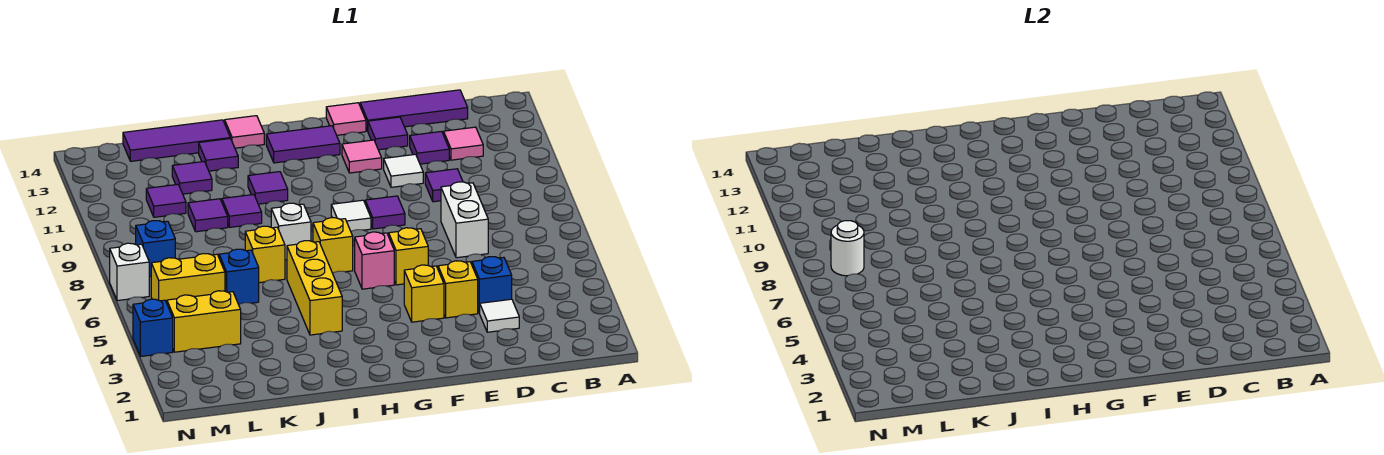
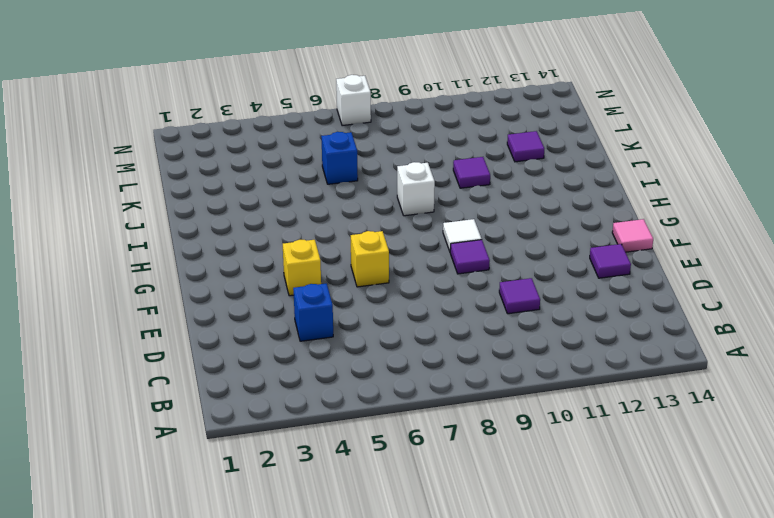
none -> pink tile C12 level 1
none -> purple tile C14:E14 level 1
none -> white tile D3 level 1
none -> white brick D7:D8 level 1

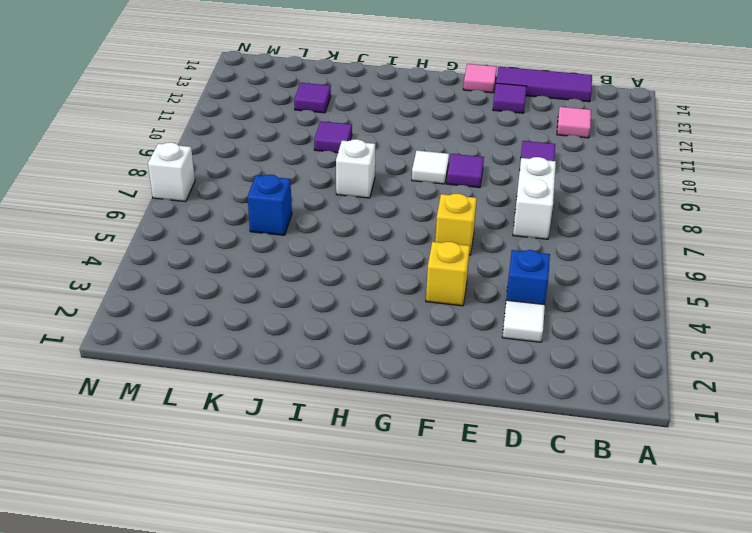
none -> purple tile D12 level 1
none -> yellow brick E4 level 1
none -> white tile E11 level 1
none -> pink tile F12 level 1

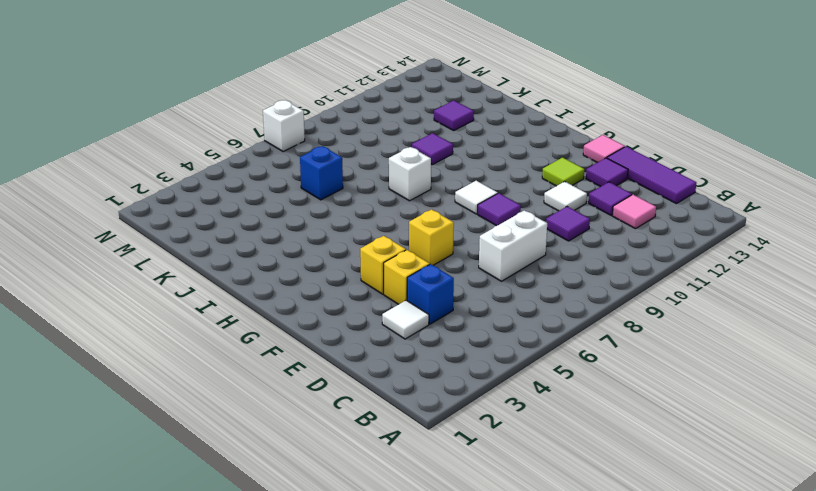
lime tile F12 level 1 -> pink tile F12 level 1
none -> pink brick G6 level 1
none -> purple tile G13:H13 level 1
none -> yellow brick H7 level 1
none -> yellow brick I4:I6 level 1

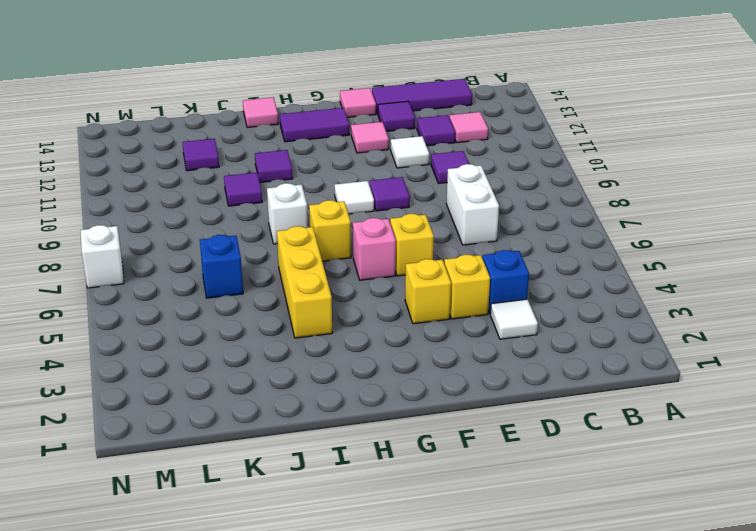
none -> yellow brick J7 level 1
none -> purple tile J13 level 1
none -> purple tile J14:L14 level 1
none -> purple tile K10 level 1

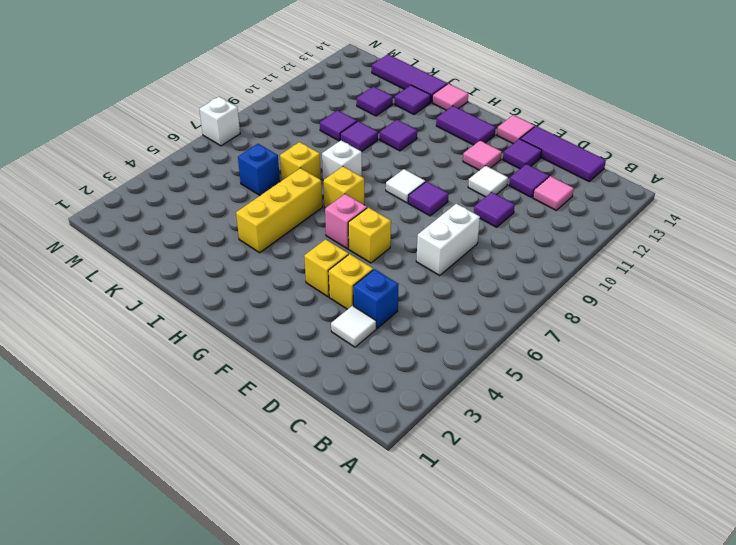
none -> yellow brick L4:M4 level 1
none -> yellow brick L6:M6 level 1
none -> purple tile L11 level 1
none -> blue brick M8 level 1

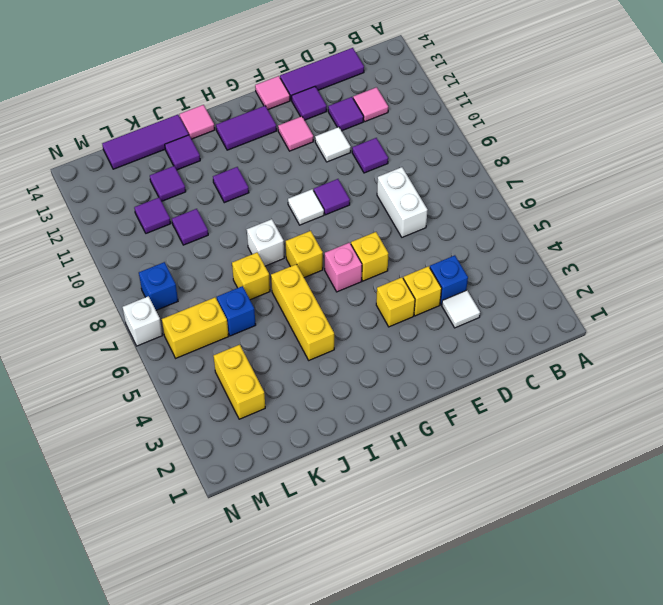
yellow brick L3:L4 level 1 -> yellow brick L4:M4 level 1
none -> purple tile J10 level 1
none -> blue brick N4 level 1
none -> white round brick M8 level 2

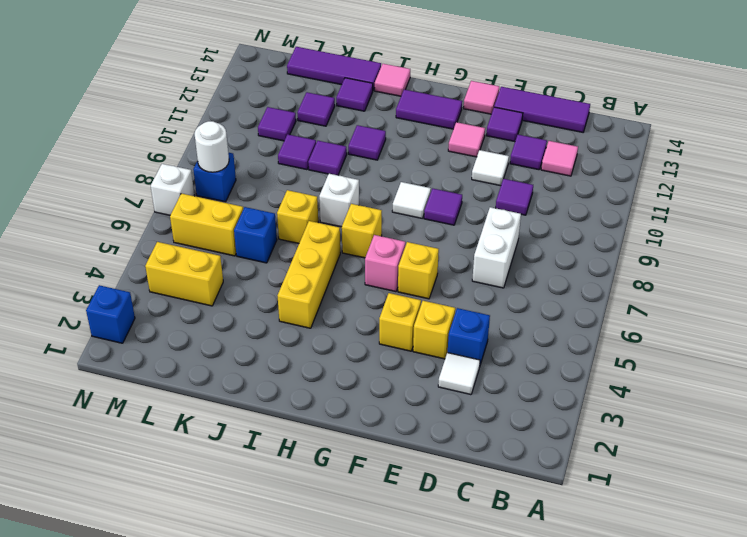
blue brick N2 level 1 -> blue brick N4 level 1

